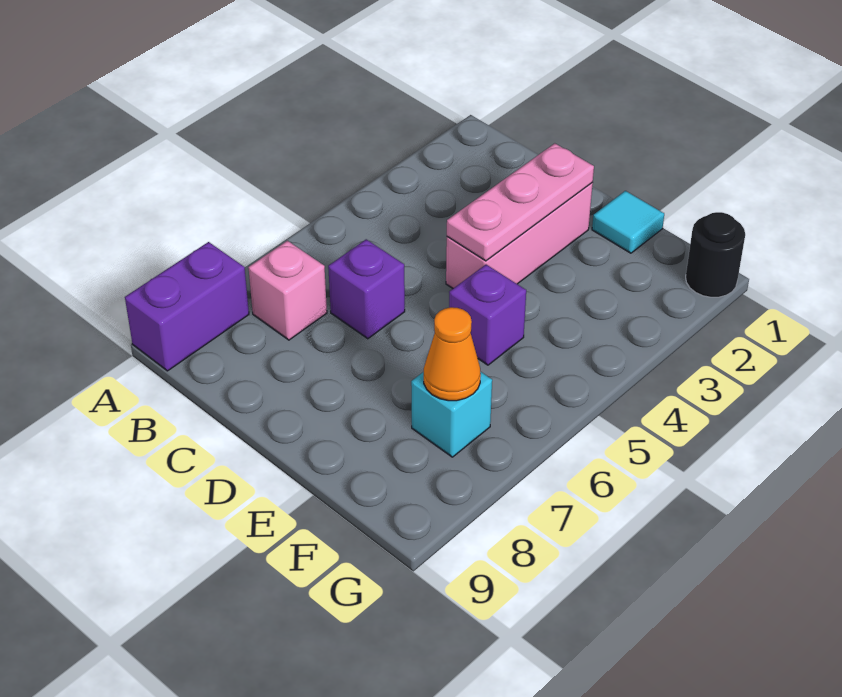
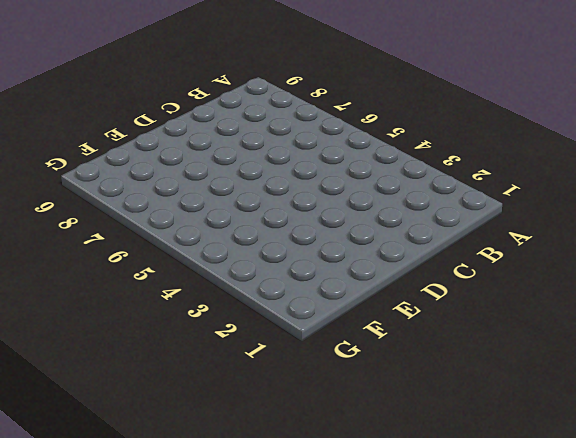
none -> purple brick A8:A9 level 1
none -> pink brick B7 level 1

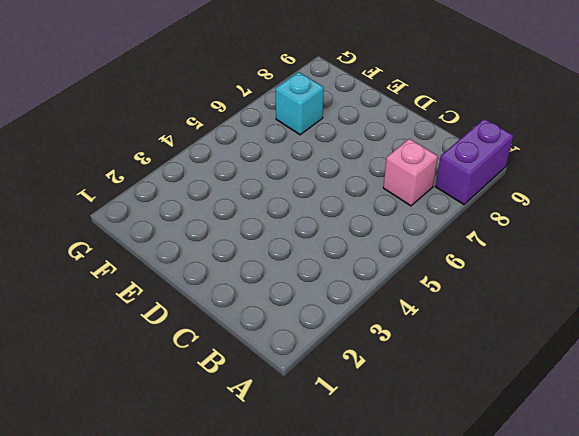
none -> purple brick C6 level 1
none -> pink brick D2:D4 level 1

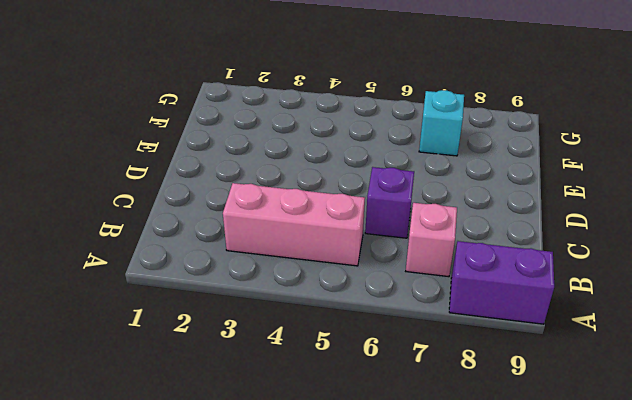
pink brick B3:B5 level 1 -> pink brick D2:D4 level 1
none -> cyan tile E1 level 1
none -> purple brick E5 level 1

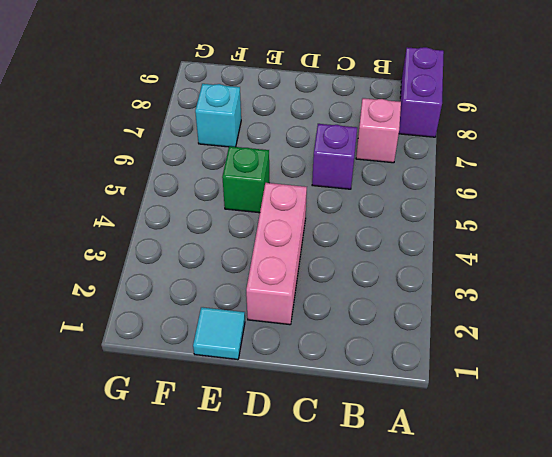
green brick E5 level 1 -> purple brick E5 level 1
none -> black round brick G1 level 1
none -> pink plate D2:D4 level 2

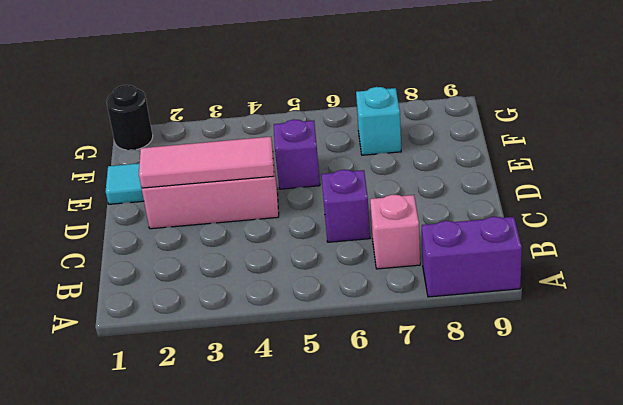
pink tile D2:D4 level 2 -> pink plate D2:D4 level 2
none -> orange cone F7 level 2

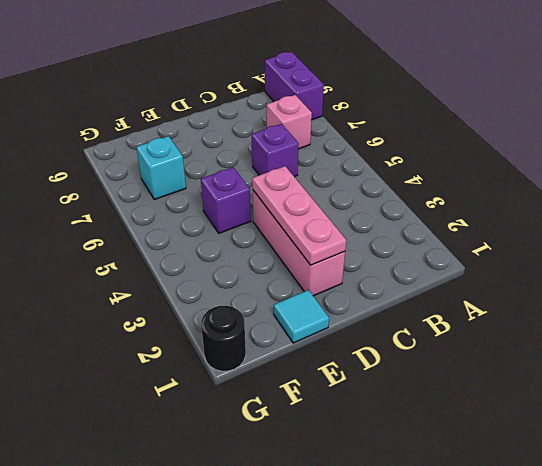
none -> orange cone F7 level 2

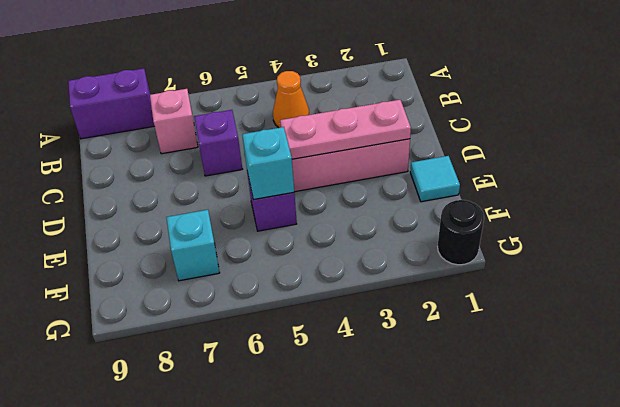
orange cone B4 level 1 -> orange cone F7 level 2
cyan brick E5 level 2 -> none

